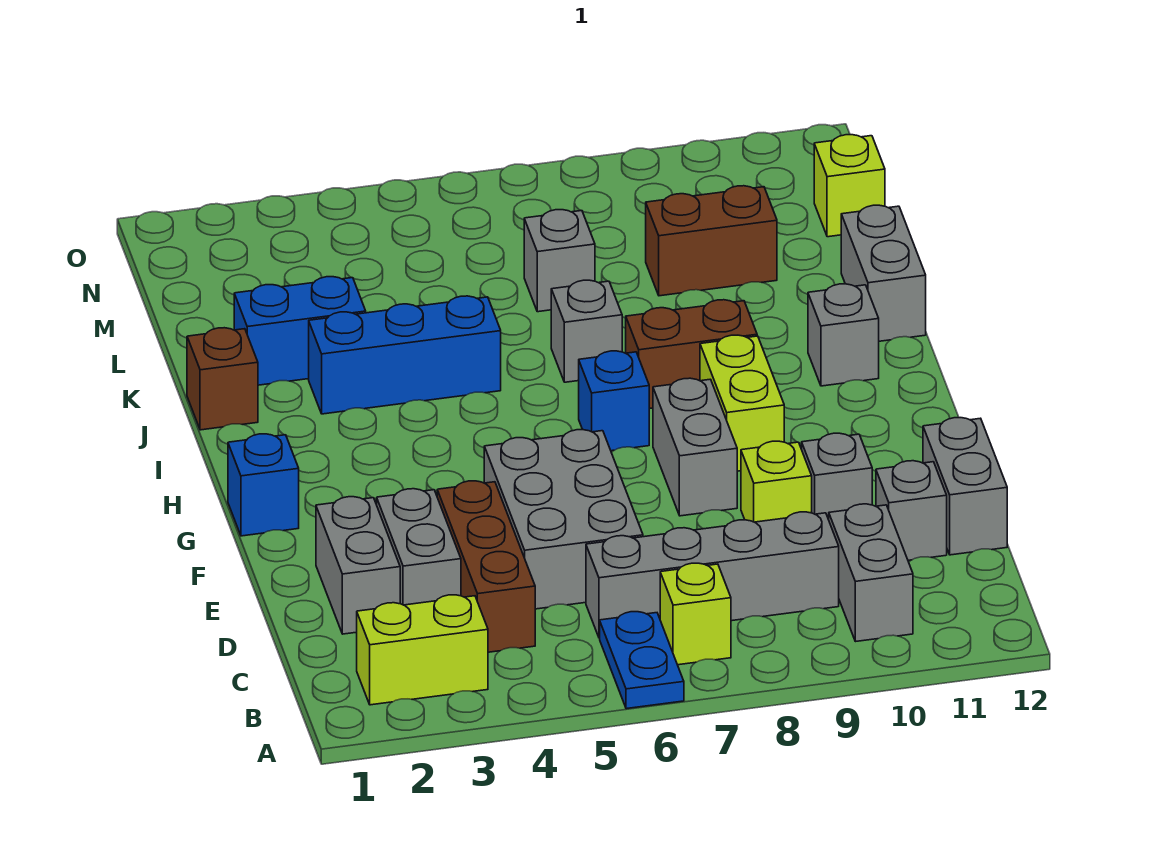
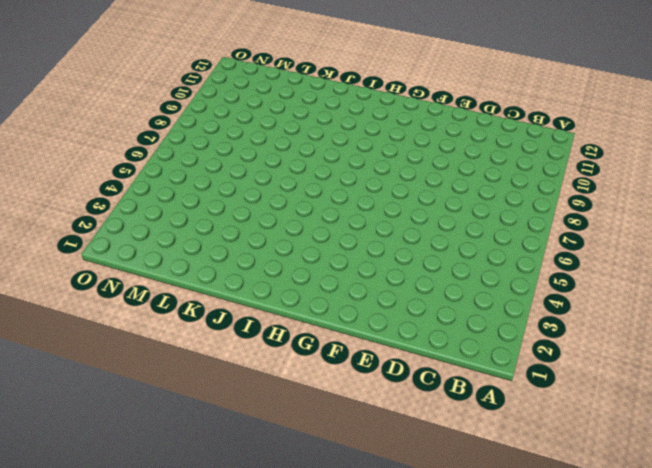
none -> blue plate A6:B6 level 1
none -> lime brick B2:B3 level 1
none -> lime brick B7 level 1

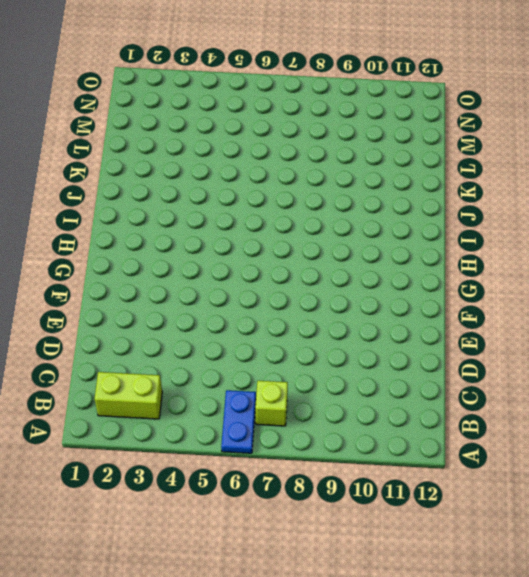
none -> grey brick B10:C10 level 1
none -> brown brick C4:E4 level 1
none -> grey brick C6:C9 level 1

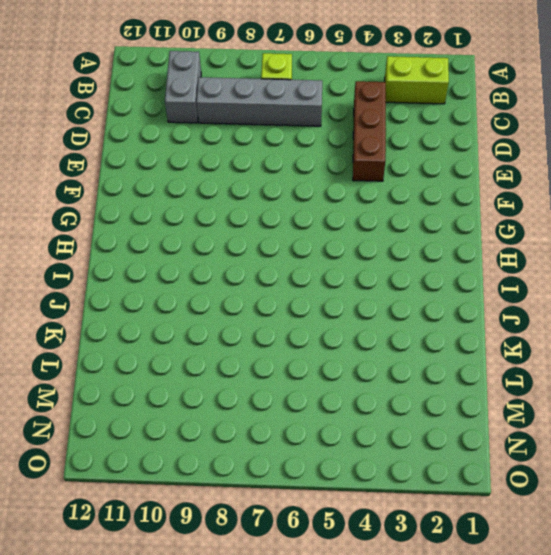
none -> blue plate A6:B6 level 1
none -> grey brick D2:E2 level 1
none -> grey brick D3:E3 level 1

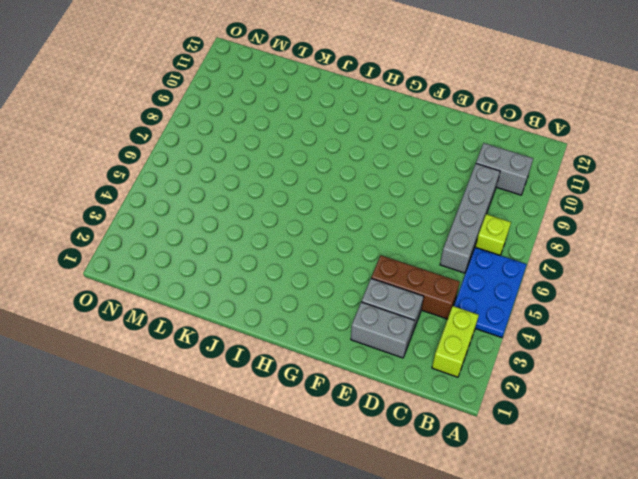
blue plate A4:B6 level 1 -> blue plate A6:B6 level 1
none -> grey brick D5:F6 level 1
none -> grey brick D11 level 1
none -> grey brick D12:E12 level 1

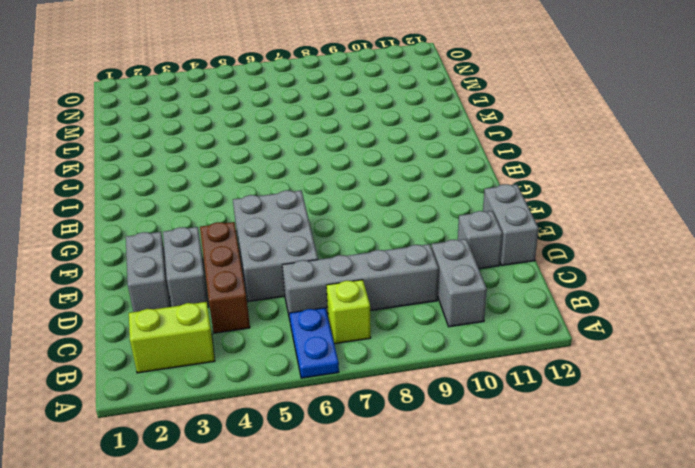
none -> lime brick E9 level 1
none -> grey brick E10 level 1
none -> grey brick F8:G8 level 1

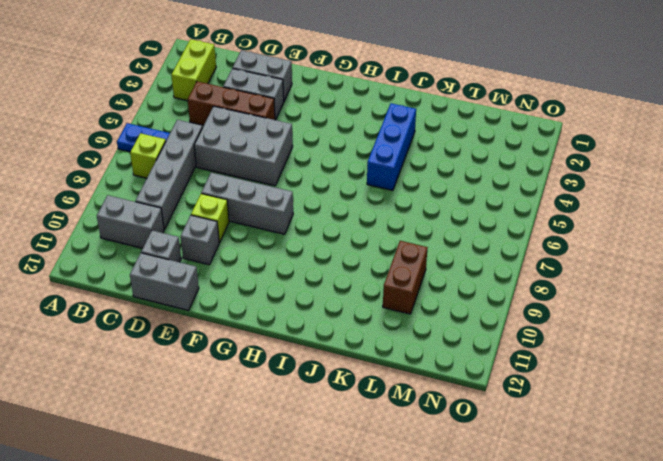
grey brick E8:G8 level 1 -> grey brick F8:G8 level 1
none -> blue brick G1 level 1
none -> lime brick G9:H9 level 1
none -> blue brick H7 level 1

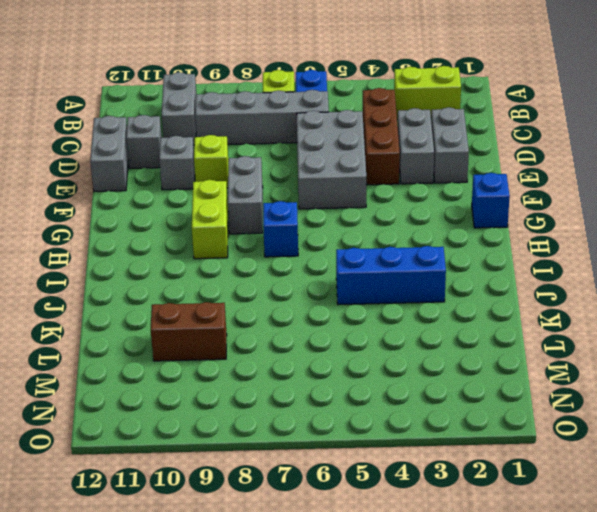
none -> brown brick I8:I9 level 1
none -> grey brick I11 level 1
none -> brown brick J1 level 1

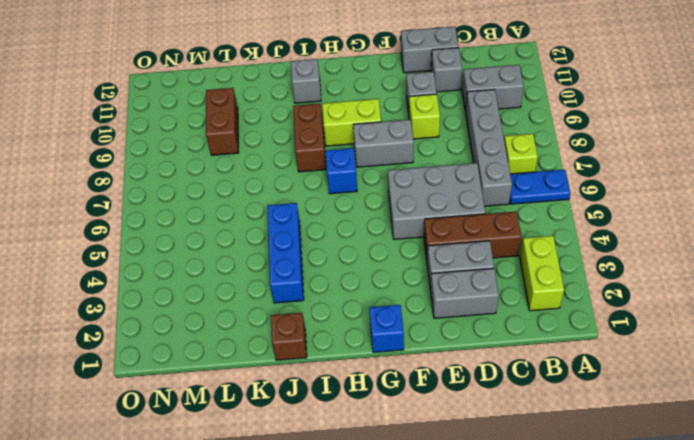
none -> grey brick J7 level 1
none -> grey brick J12:K12 level 1
none -> blue brick K2:K3 level 1

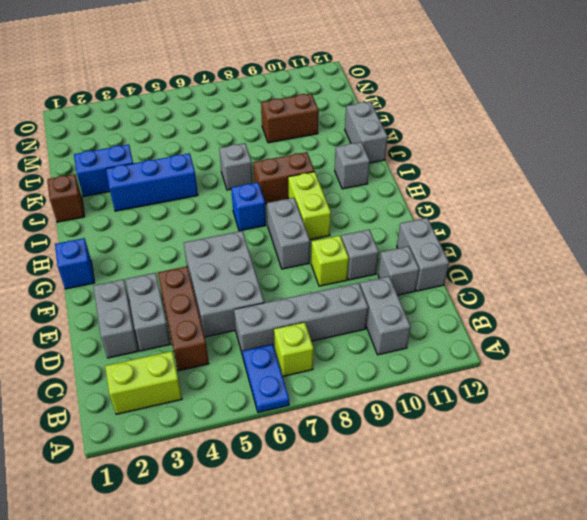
none -> grey brick L7 level 1
none -> lime brick M12 level 1

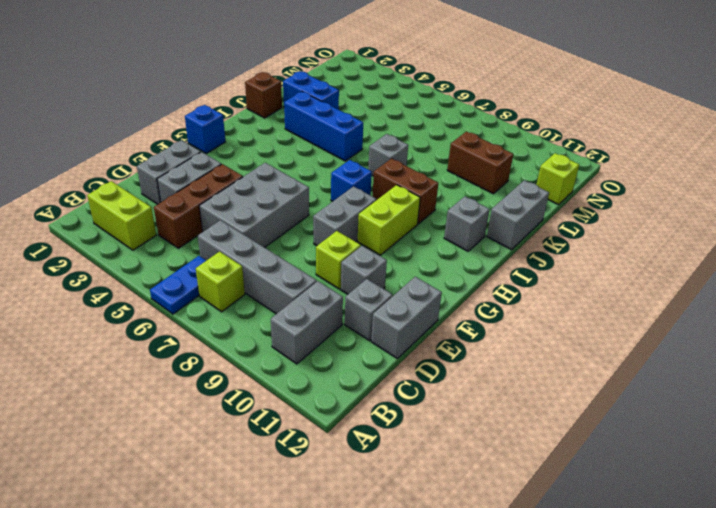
none -> grey brick L7 level 1

